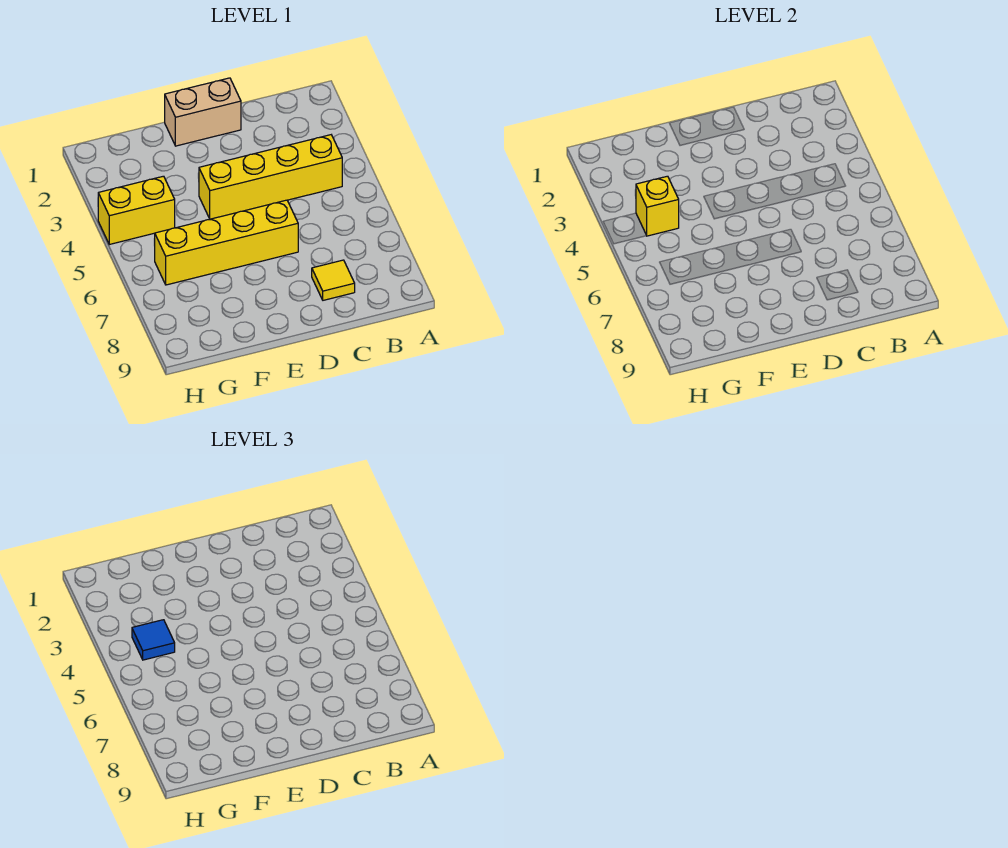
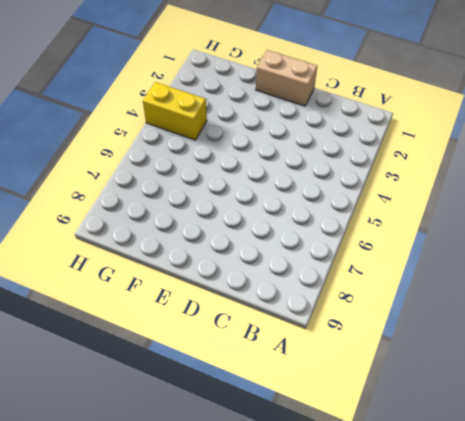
none -> yellow brick B4:E4 level 1
none -> yellow tile C8 level 1

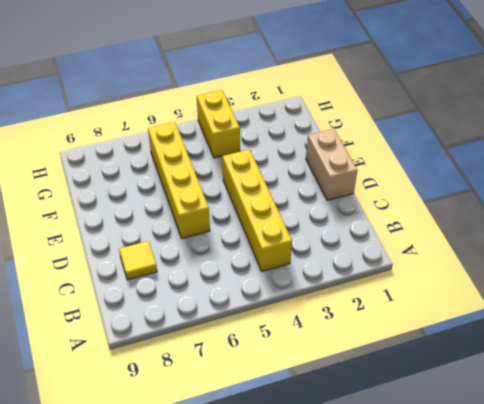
none -> yellow brick G4 level 2
none -> blue tile G4 level 3

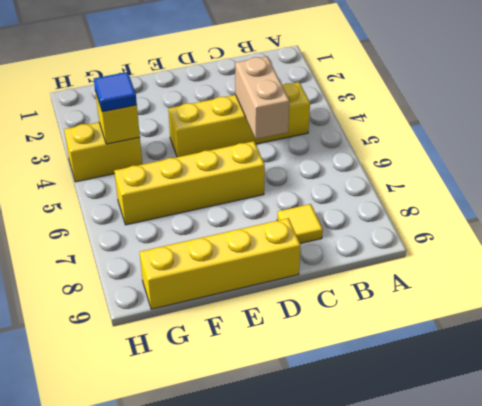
tan brick C4:C5 level 2 -> tan brick D1:E1 level 1
yellow brick D9:G9 level 1 -> none

